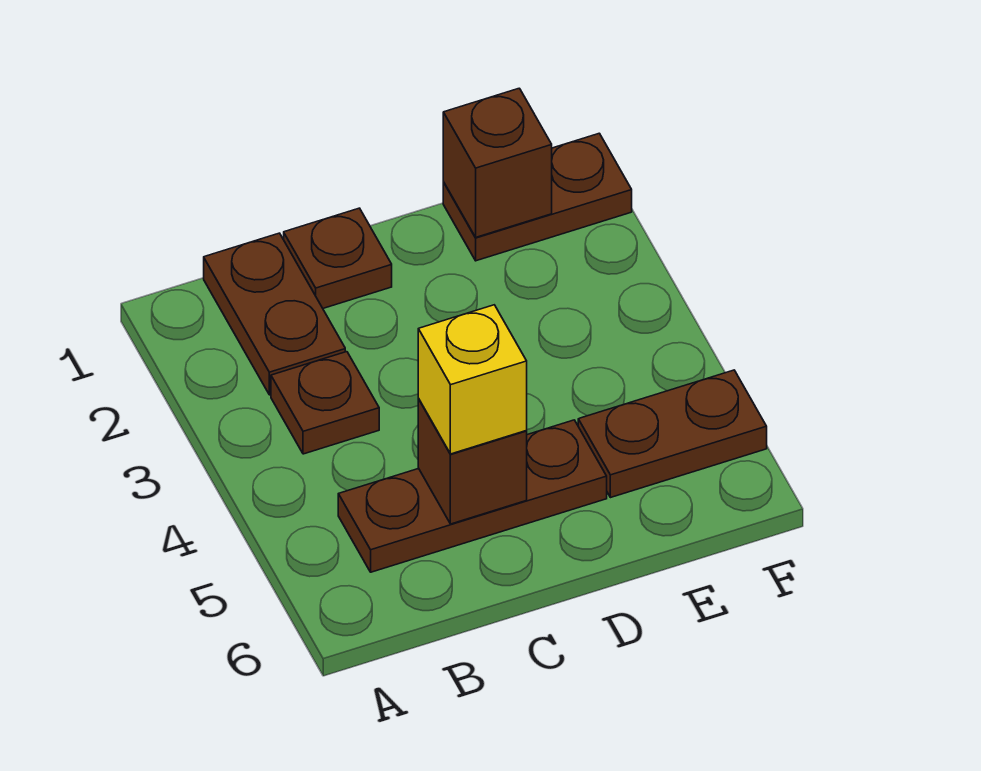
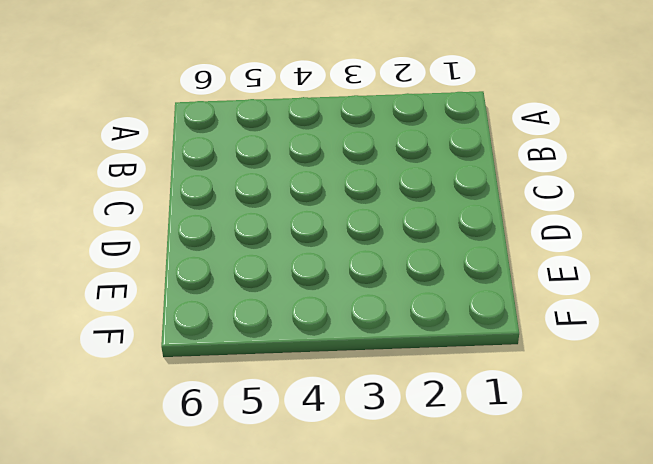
none -> brown plate B1:B2 level 1
none -> brown plate B3 level 1

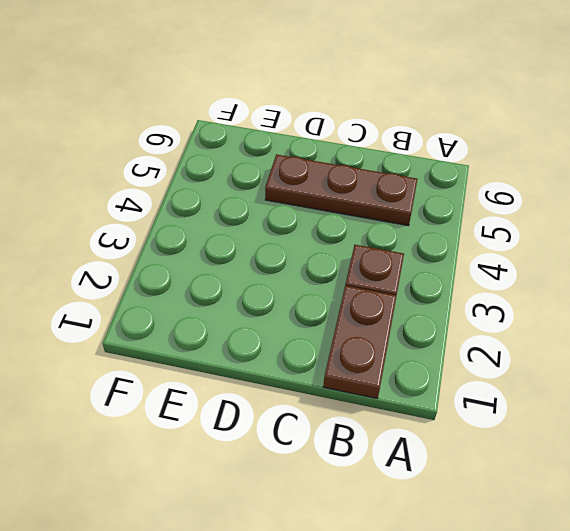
none -> brown plate C1 level 1
none -> brown plate E1:F1 level 1

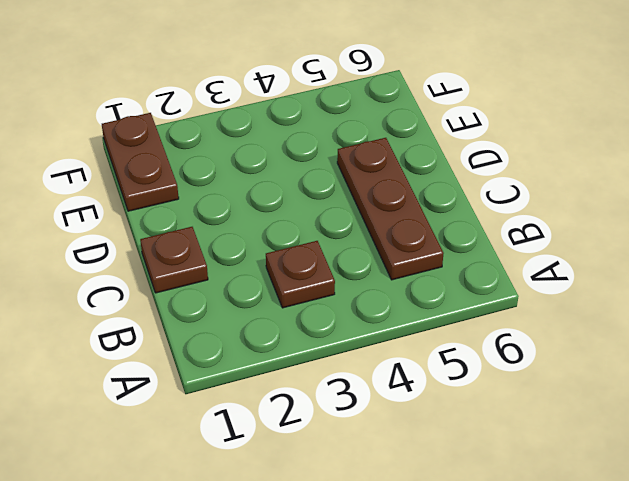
none -> brown plate B1:B2 level 1
none -> brown plate E5:F5 level 1

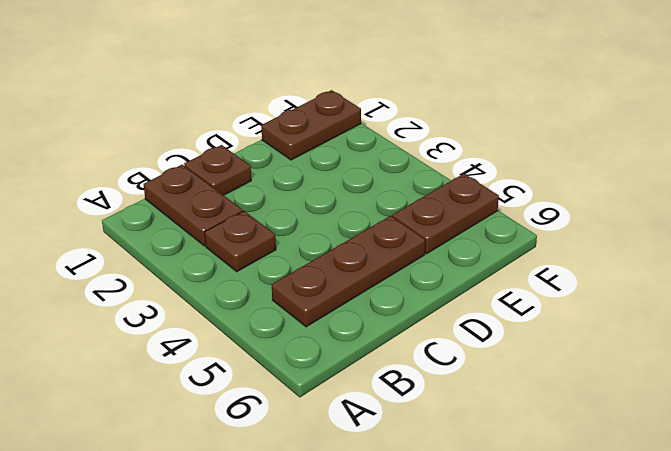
none -> brown brick C5 level 2
none -> brown brick E1 level 2

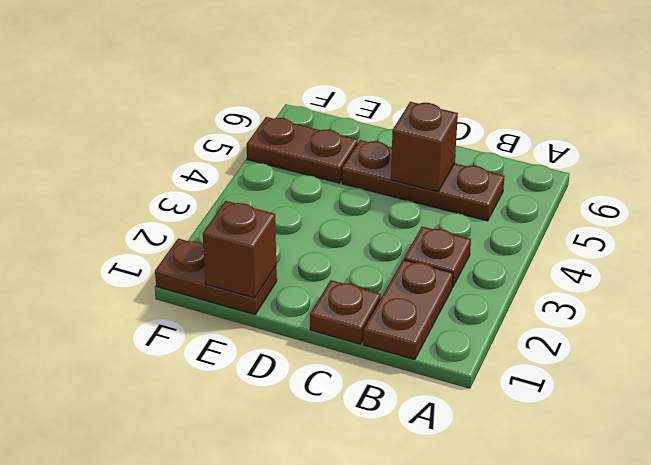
none -> yellow brick C5 level 3

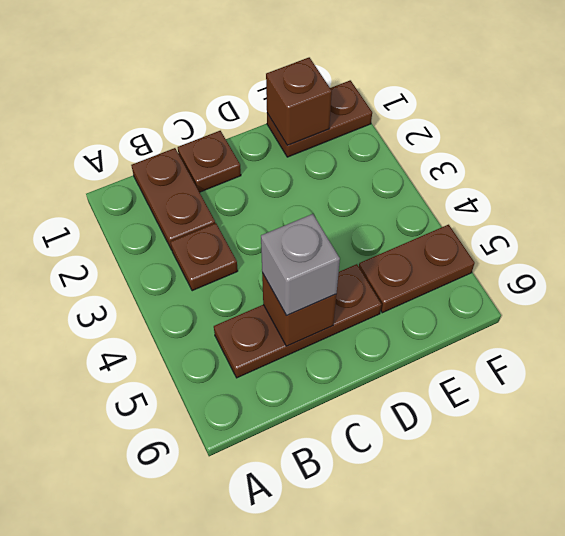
grey brick C5 level 3 -> yellow brick C5 level 3

